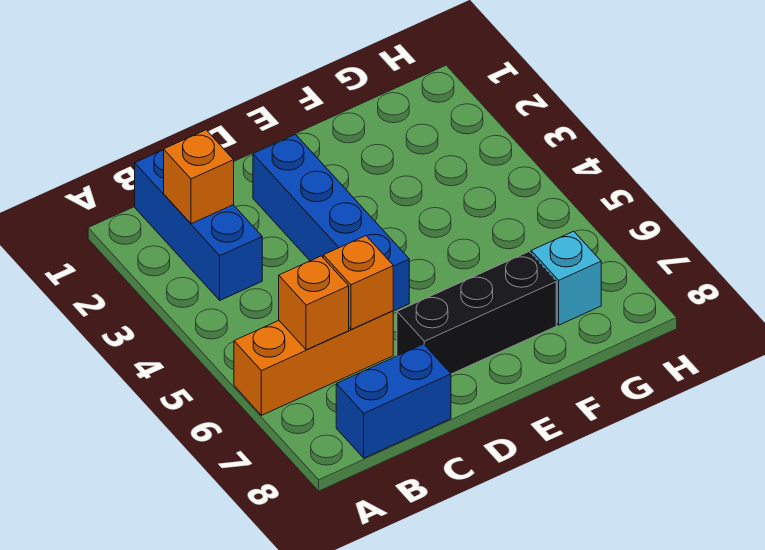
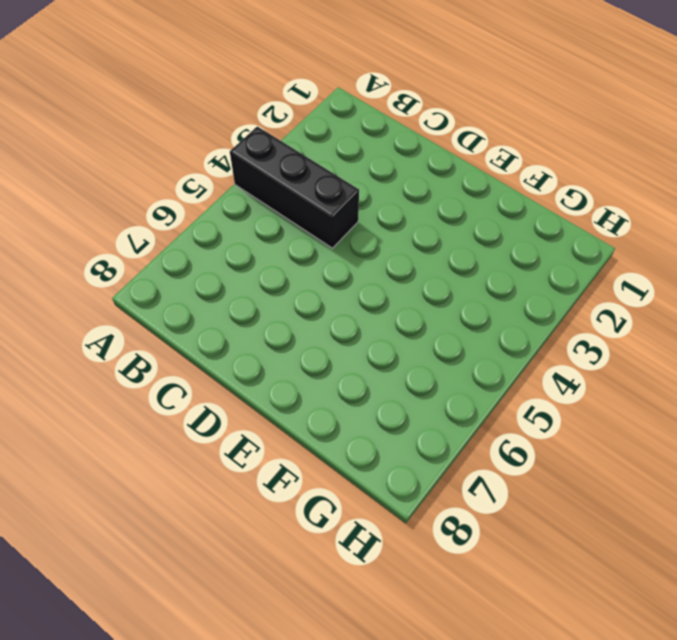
black brick A4:C4 level 1 -> black brick D7:F7 level 1
none -> orange brick A6:C6 level 1
none -> blue brick B1:B3 level 1

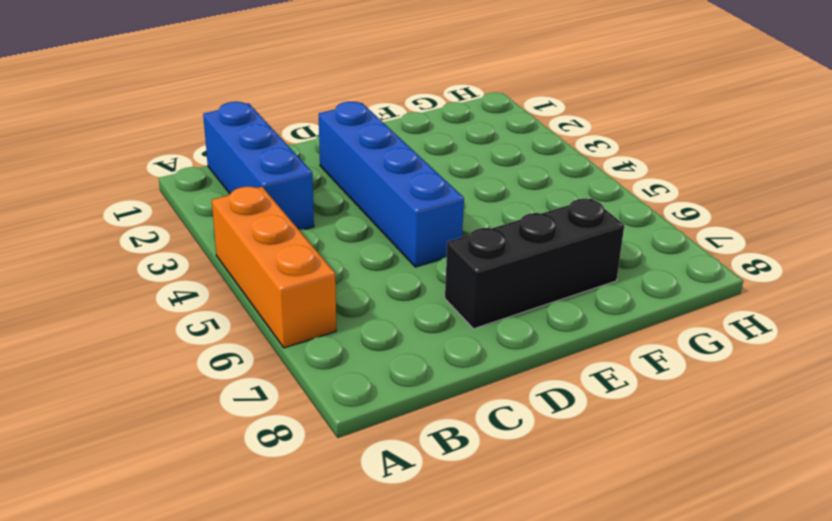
orange brick A4:A6 level 1 -> orange brick A6:C6 level 1
none -> blue brick B8:C8 level 1
none -> cyan brick G7 level 1

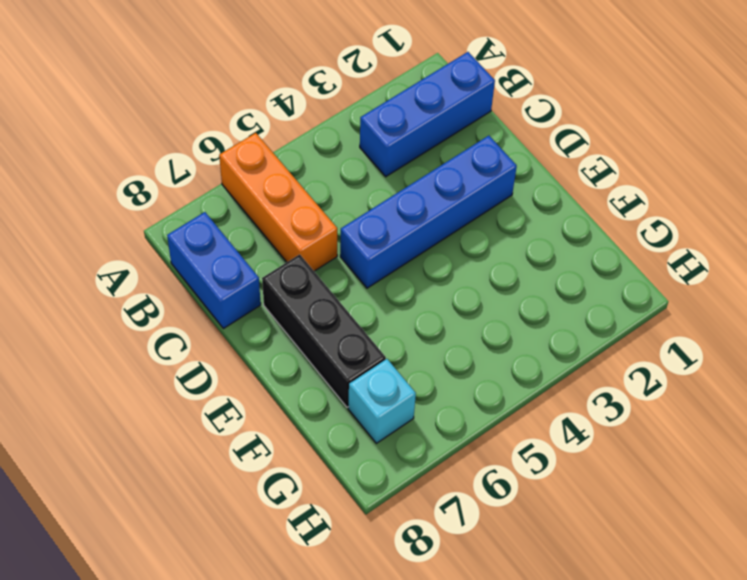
none -> orange brick B2 level 2
none -> orange brick B6 level 2

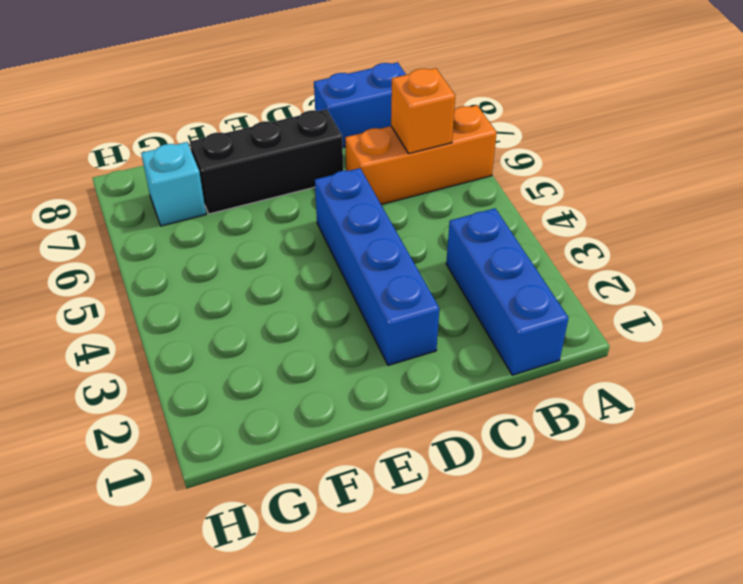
none -> orange brick B2 level 2
none -> orange brick C6 level 2

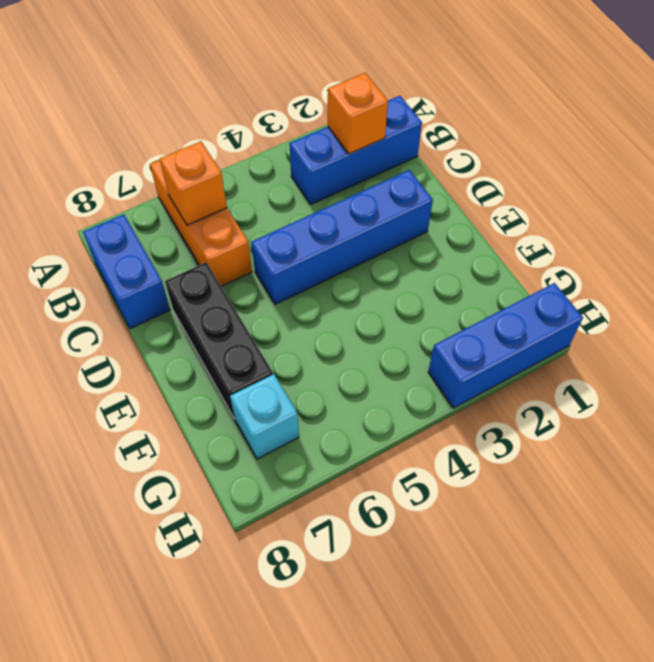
blue brick H1:H3 level 1 -> none
none -> orange brick C6 level 2

